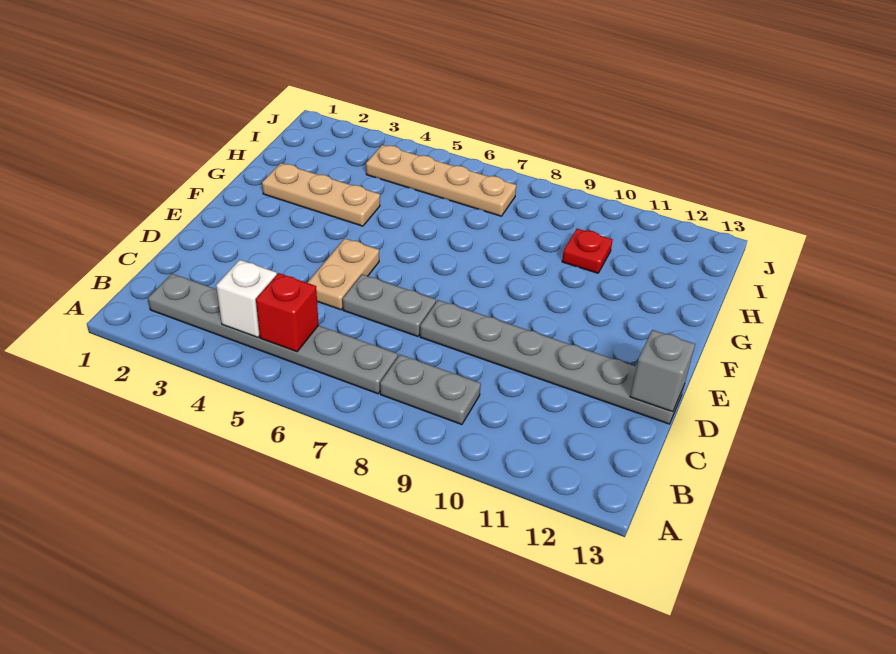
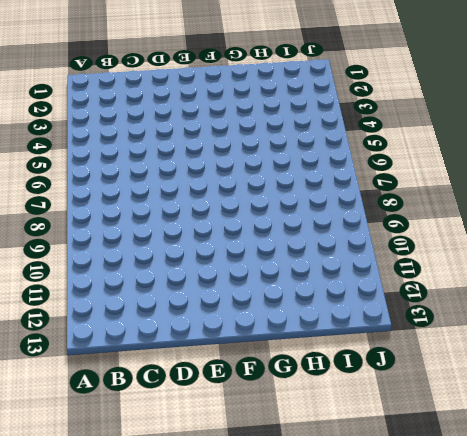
none -> grey plate B2:B7 level 1
none -> grey plate B8:B9 level 1

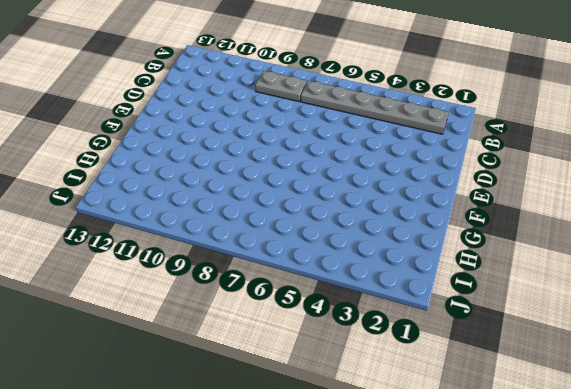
none -> tan plate D5:E5 level 1
none -> grey plate D6:D7 level 1

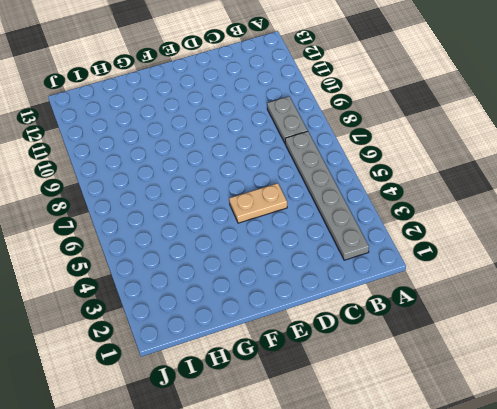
none -> grey plate D6:D7 level 1
none -> grey plate D8:D13 level 1

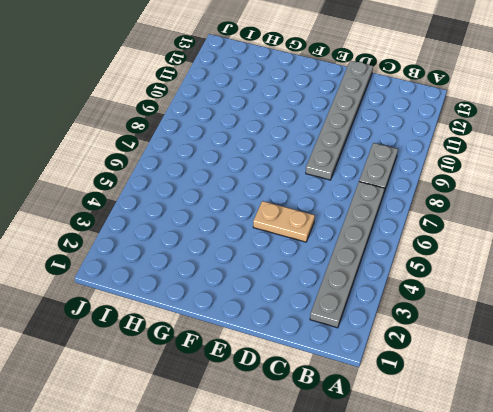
none -> grey plate D6:D7 level 1
none -> tan plate G2:G4 level 1

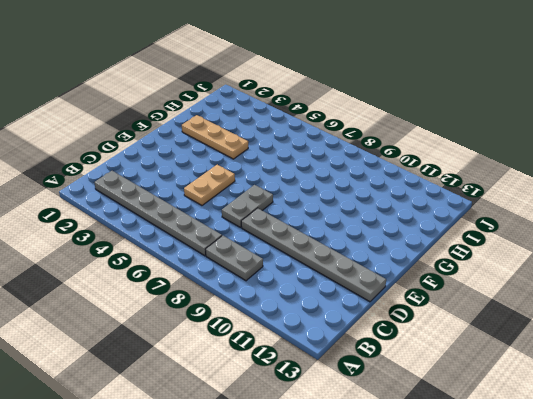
grey plate D7:E7 level 1 -> grey plate D6:D7 level 1
none -> red plate H10 level 1
none -> tan plate I4:I7 level 1

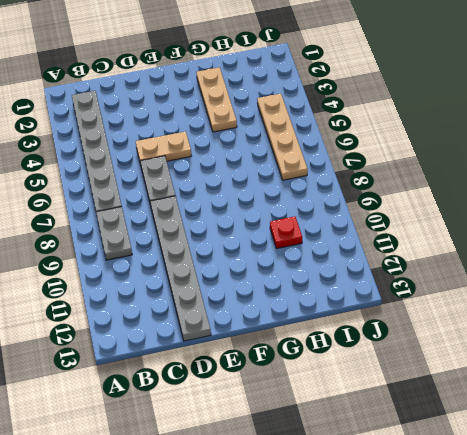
none -> white brick B4 level 2
none -> red brick B5 level 2

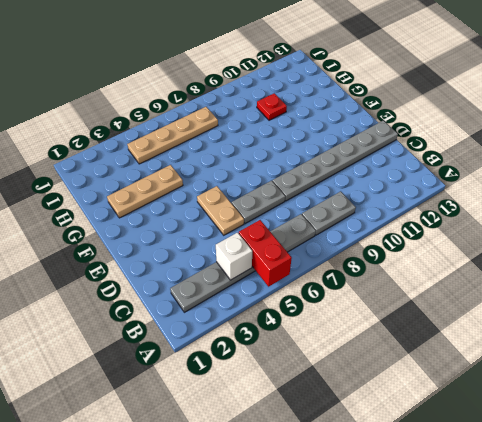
red brick A5:B5 level 2 -> red brick B5 level 2
none -> grey brick D13 level 2

